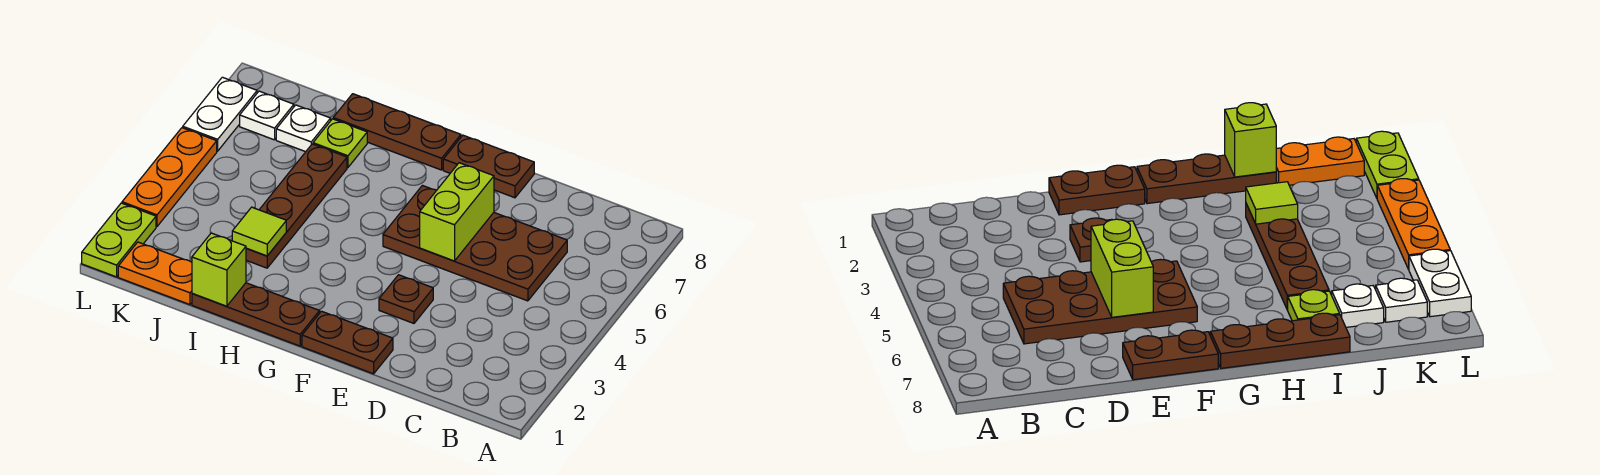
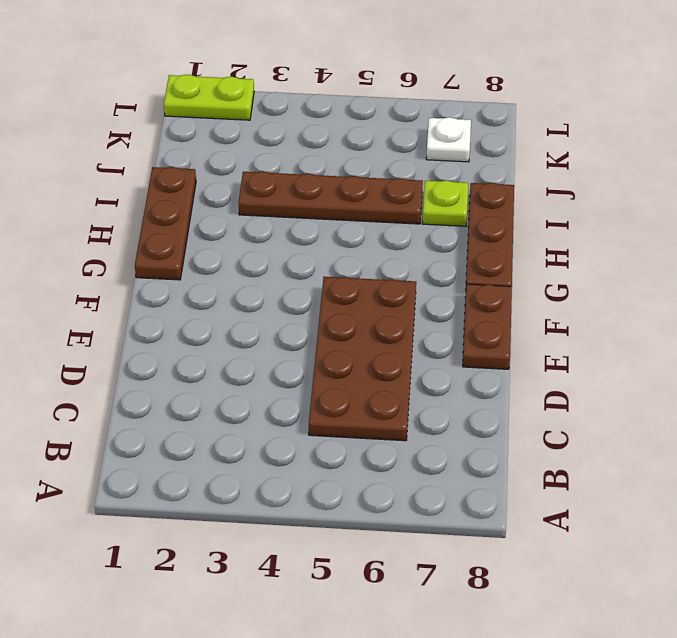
none -> brown plate E1:F1 level 1
none -> brown plate E3 level 1
none -> orange plate J1:K1 level 1

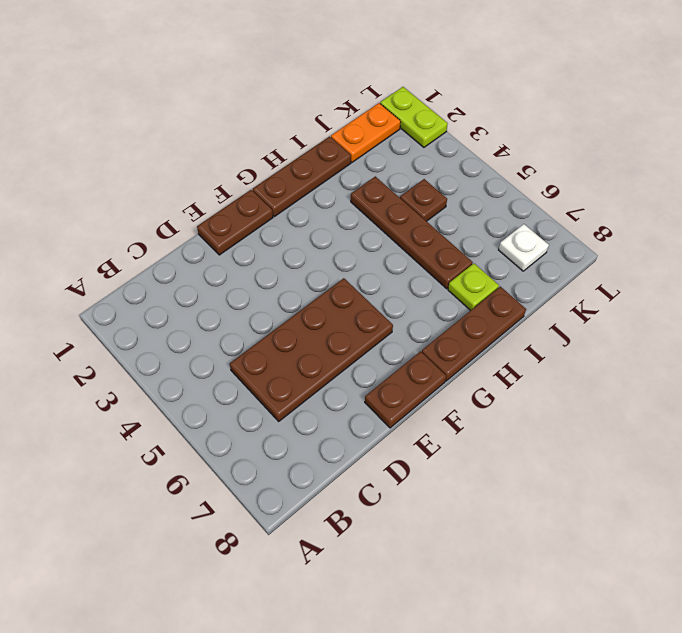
brown plate J4 level 1 -> brown plate E3 level 1
none -> white plate J7 level 1
none -> orange plate L3:L5 level 1
none -> white plate L6:L7 level 1

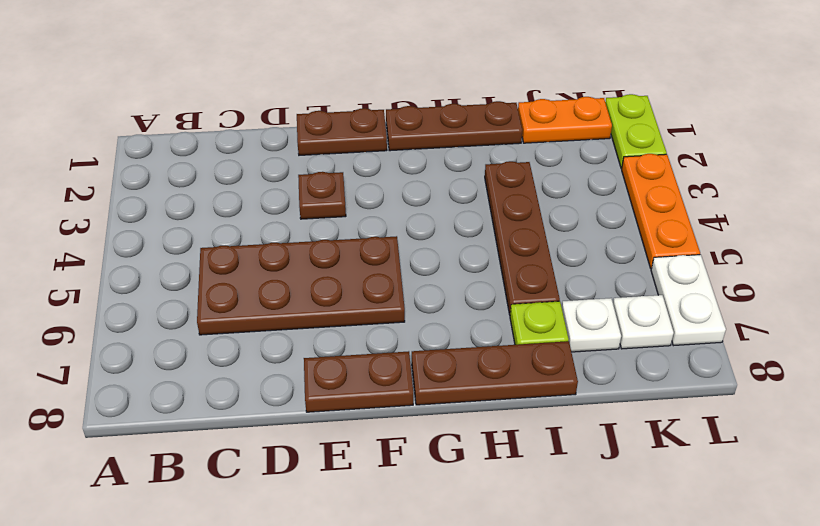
none -> lime brick E5:E6 level 2
none -> lime brick I1 level 2
none -> lime tile I3 level 2

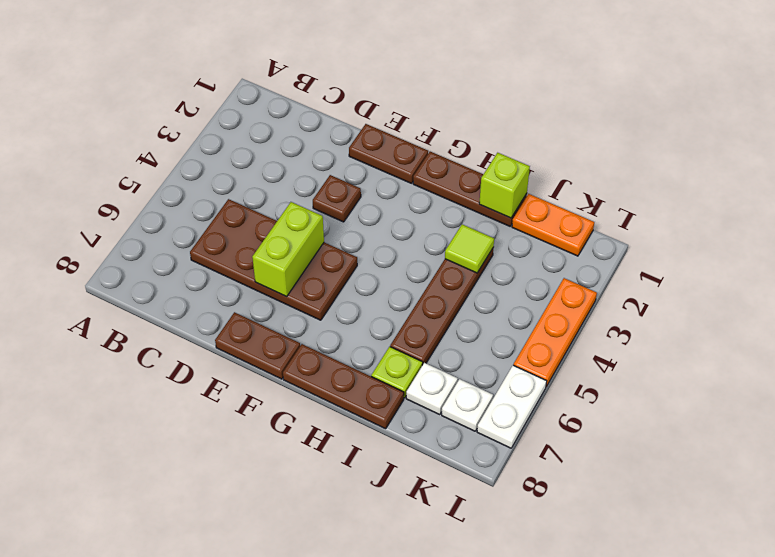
none -> lime plate L1:L2 level 1

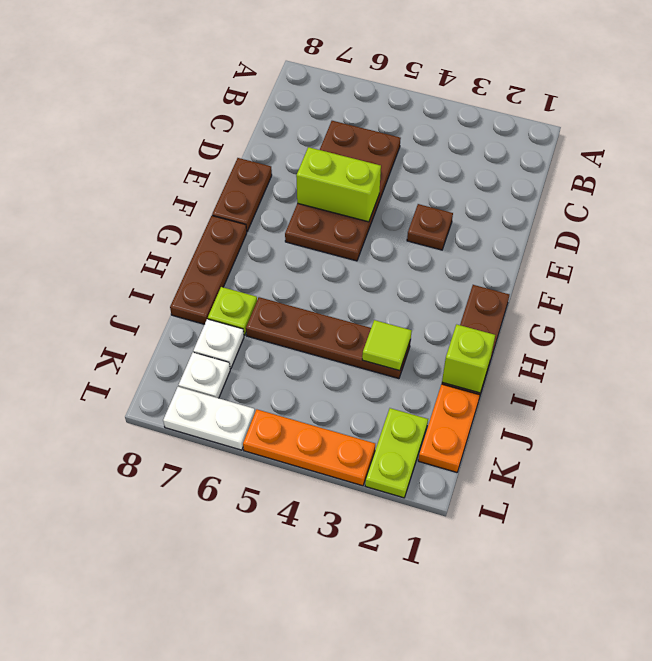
lime plate K2:L2 level 1 -> lime plate L1:L2 level 1
none -> brown plate E1:F1 level 1

